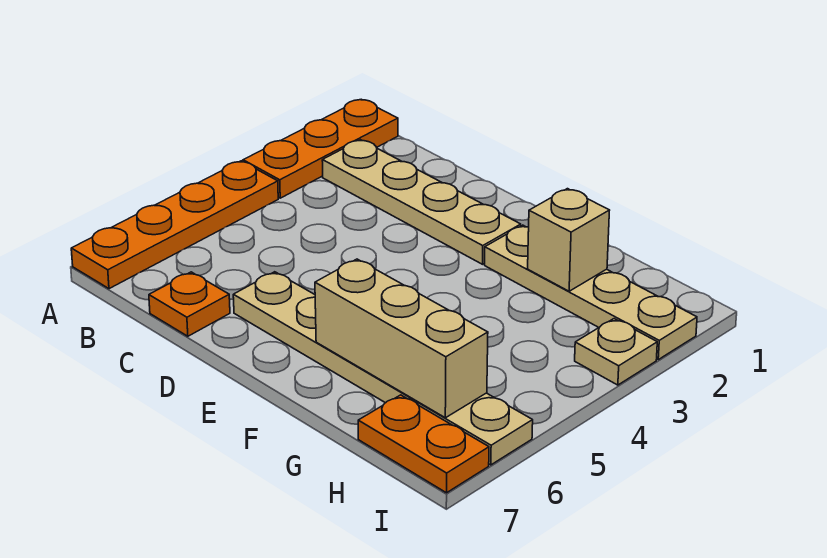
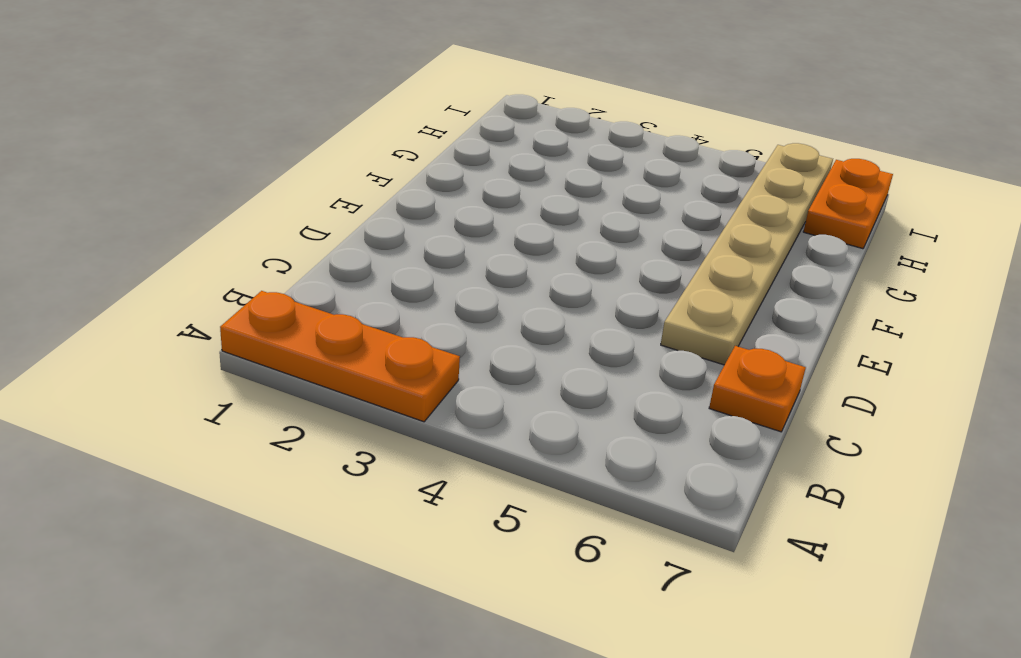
none -> orange plate A4:A7 level 1
none -> tan plate B2:E2 level 1

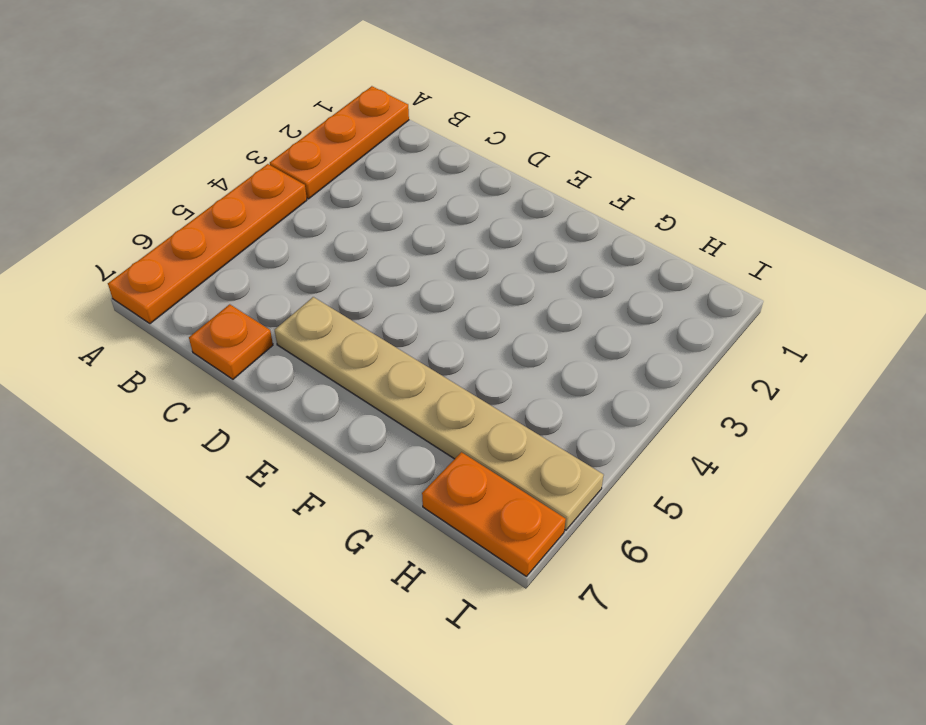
none -> tan plate B2:E2 level 1
none -> tan plate F2:I2 level 1

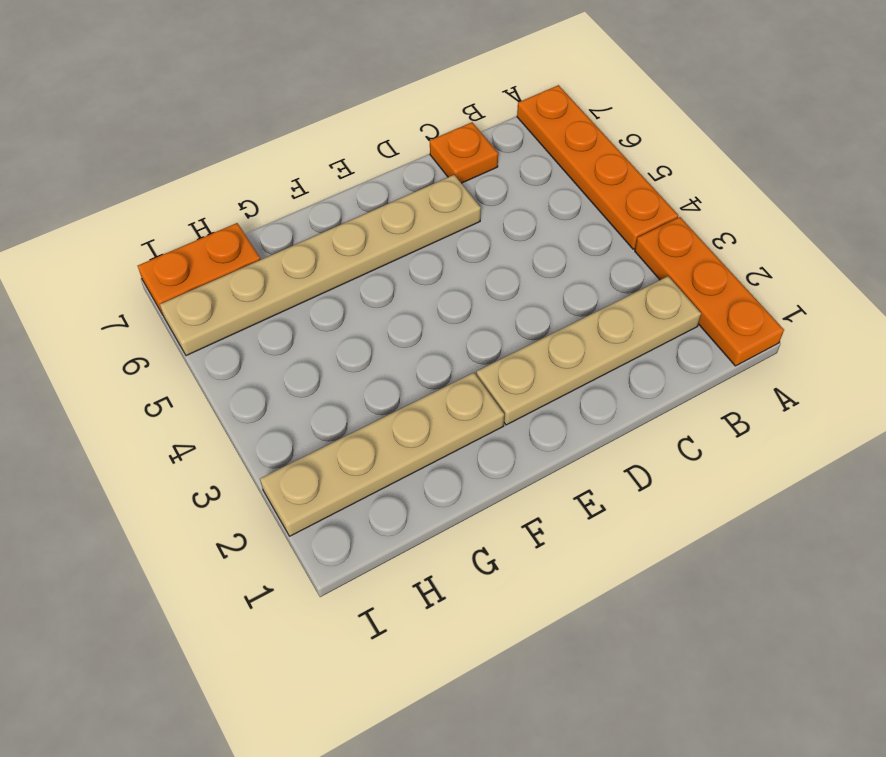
none -> tan plate I3 level 1
none -> tan brick F6:H6 level 2

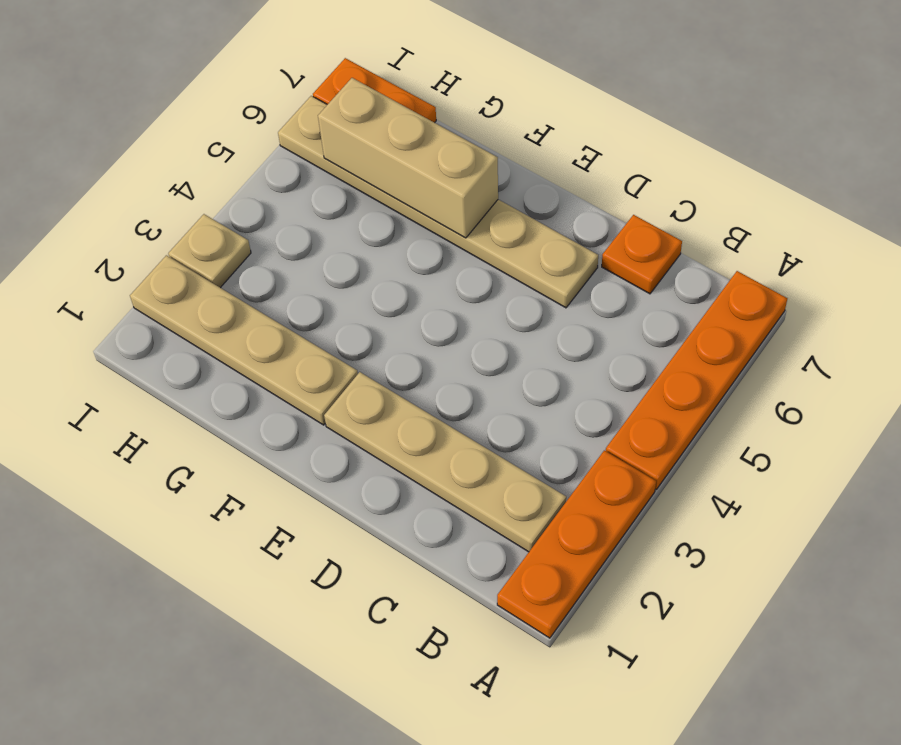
none -> tan brick G2 level 2

